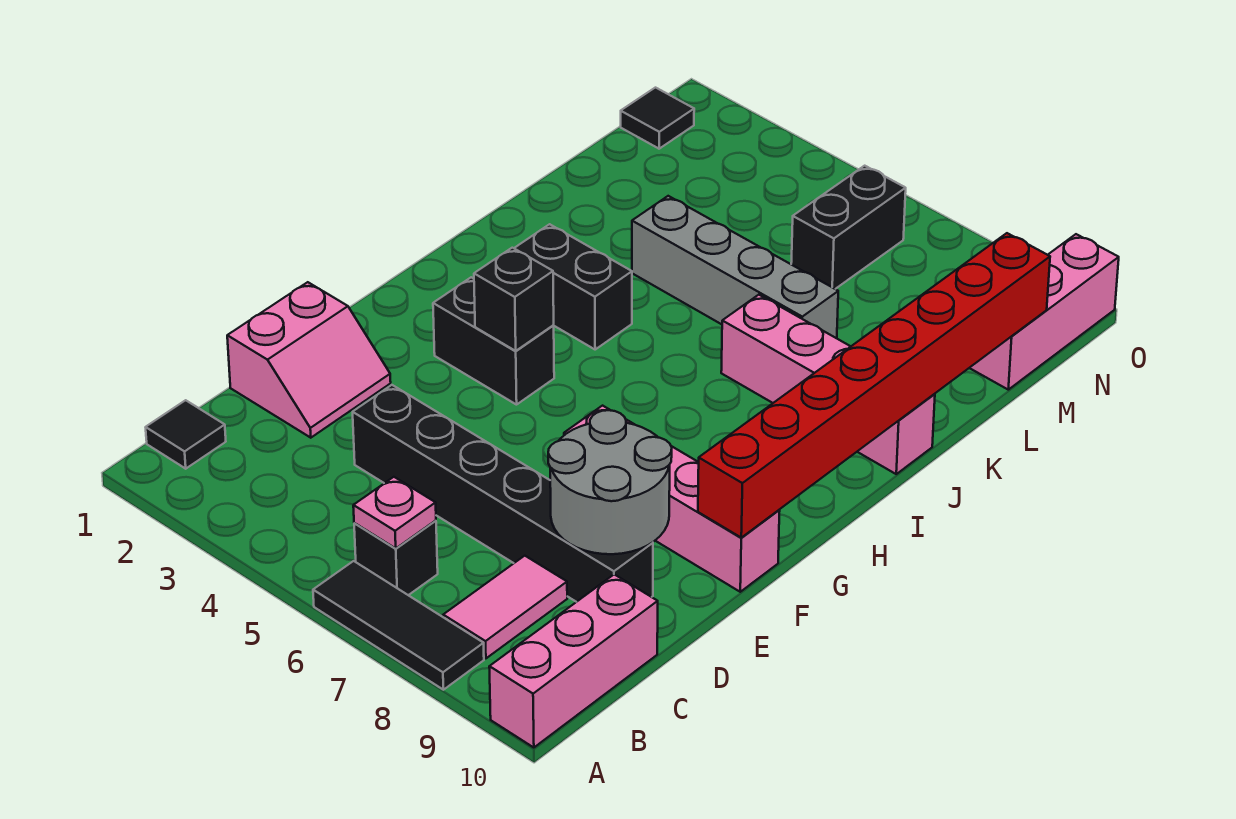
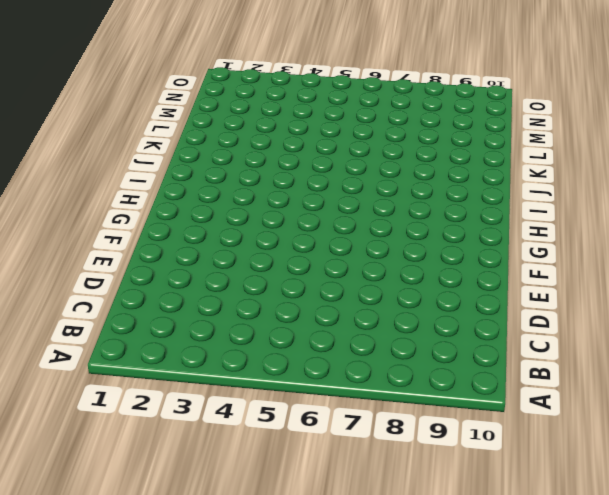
none -> black tile A6:A8 level 1
none -> pink brick A10:C10 level 1
none -> black tile B1 level 1

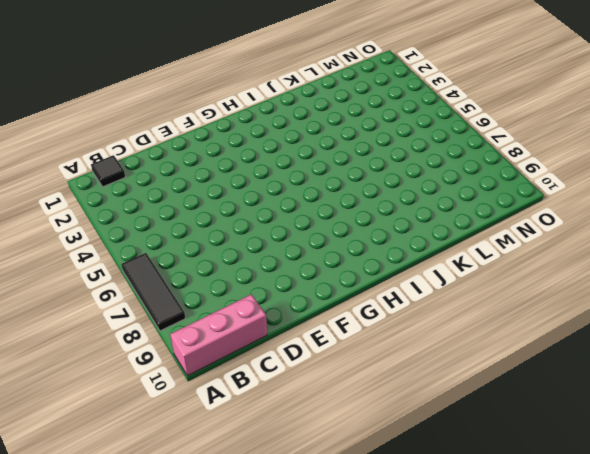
none -> black brick B6 level 1
none -> pink tile B8:C8 level 1
none -> pink slope D1:E2 level 1 top 1

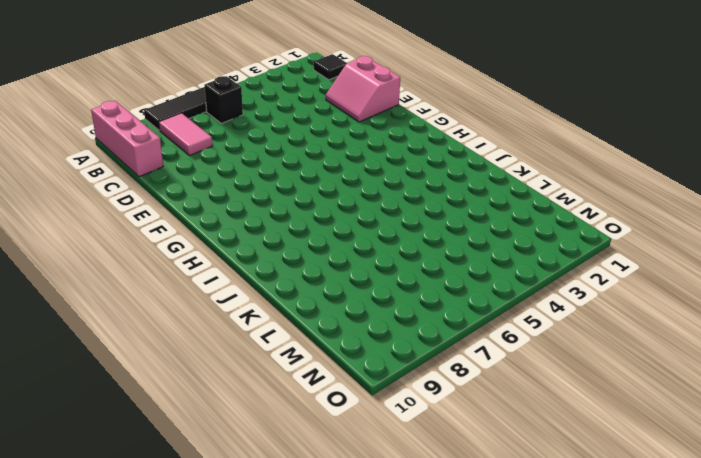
none -> black brick D4:D9 level 1
none -> pink brick F7:F10 level 1
none -> black brick G3:G4 level 1

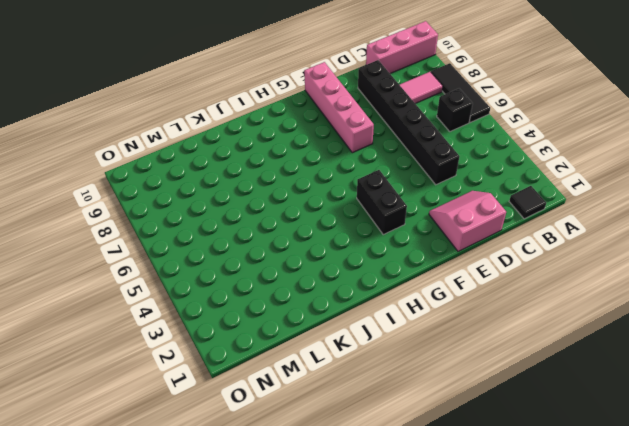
none -> black brick I3:I4 level 1
none -> pink brick J7:J10 level 1
none -> grey brick K4:K7 level 1

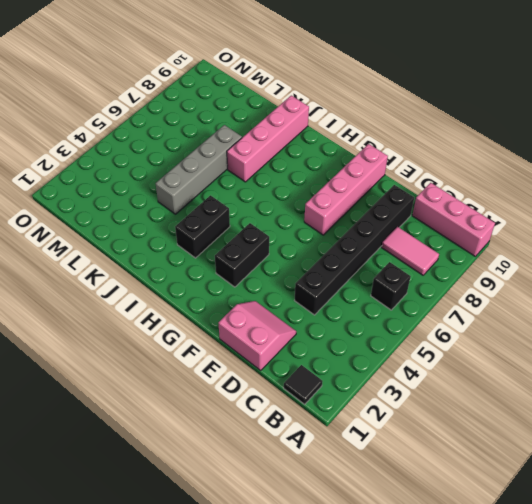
none -> black tile A6:A8 level 1
none -> black brick M6:N6 level 1
none -> pink brick M10:O10 level 1

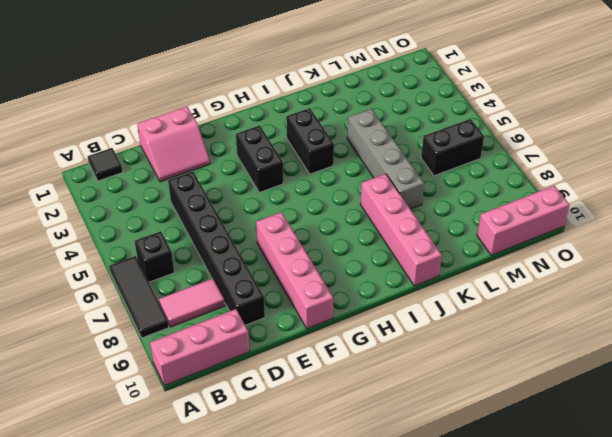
none -> black tile N1 level 1
none -> pink plate B6 level 2
none -> grey round brick D8:E9 level 2

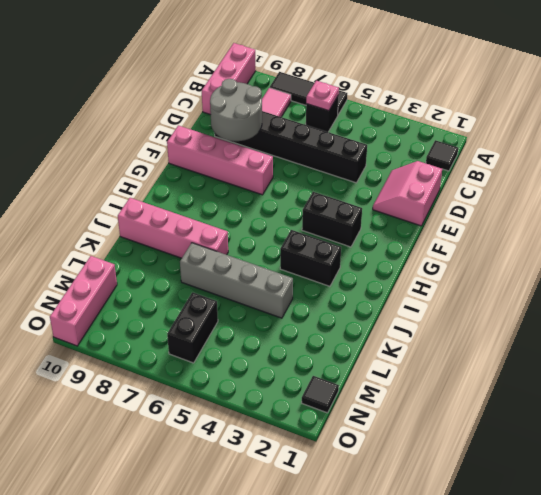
none -> red brick F10:M10 level 2
none -> black brick G4 level 2

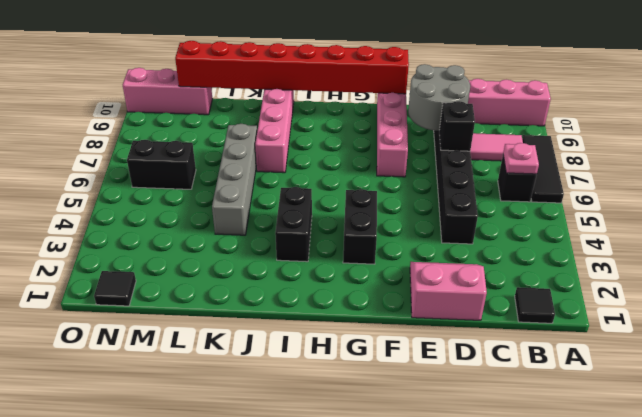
black brick D7 level 2 -> black brick G4 level 2

